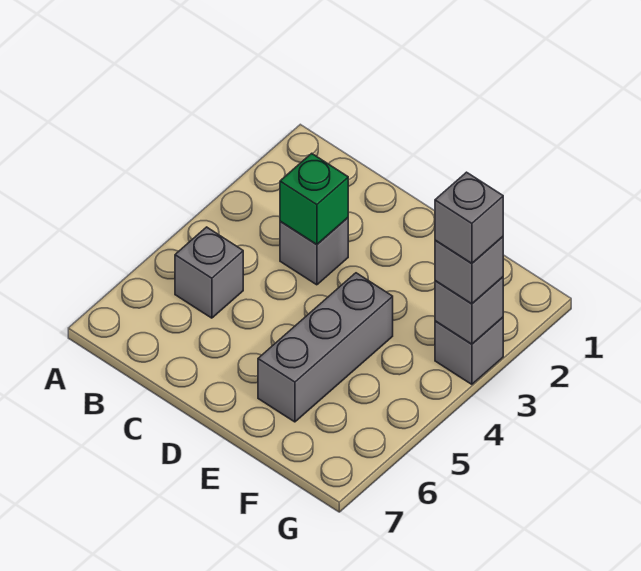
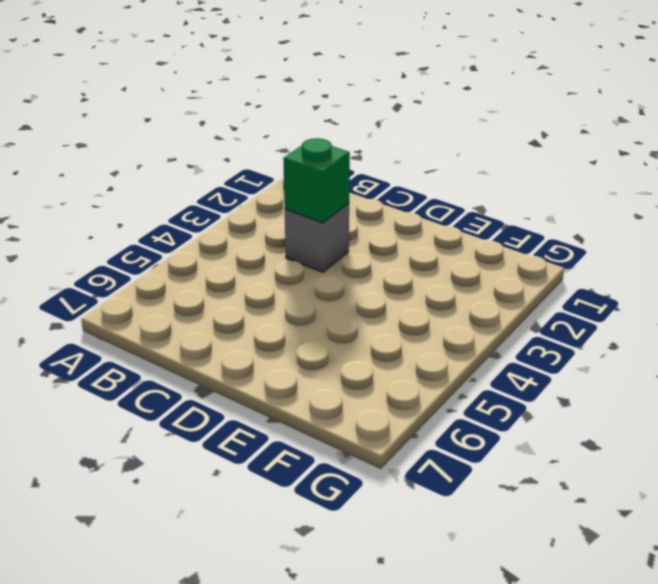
none -> grey brick B5 level 1
none -> grey brick E4:E6 level 1

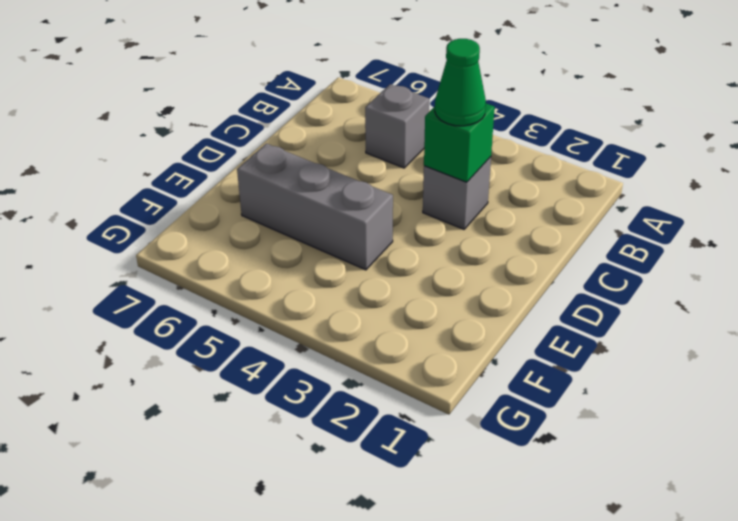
green cone C3 level 3 -> none
none -> grey brick G3 level 1
none -> grey brick G3 level 2

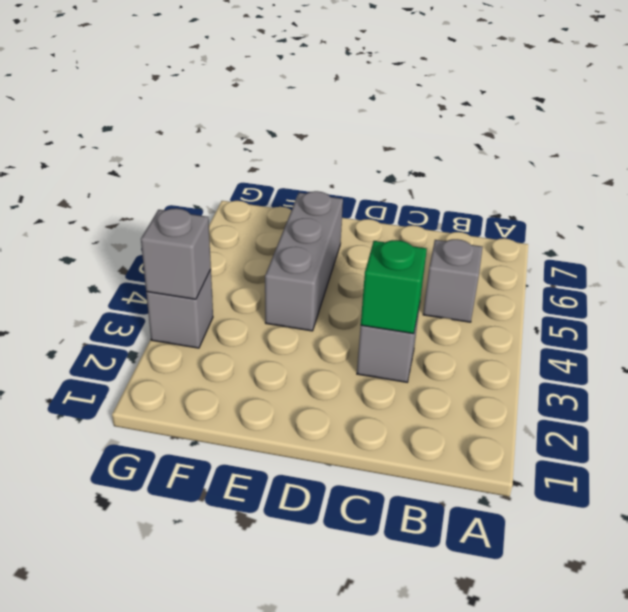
none -> grey brick G3 level 3
none -> grey brick G3 level 4

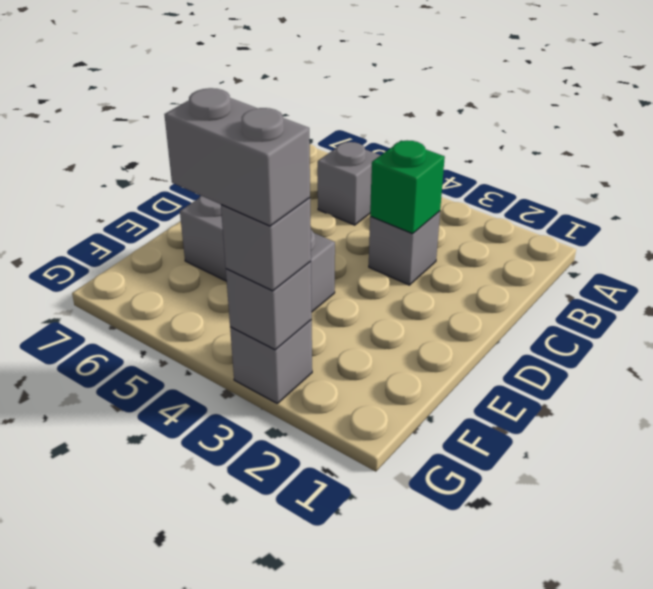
grey brick G3:G4 level 4 -> grey brick G3 level 4

